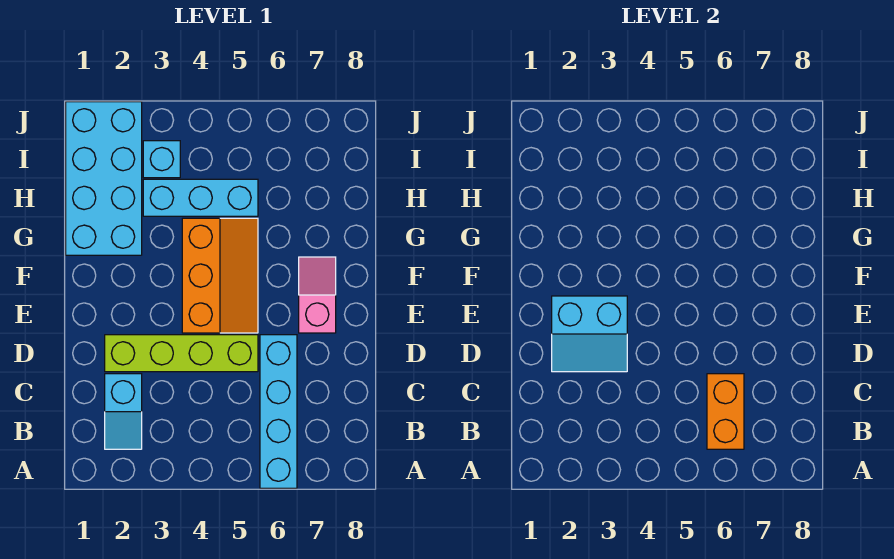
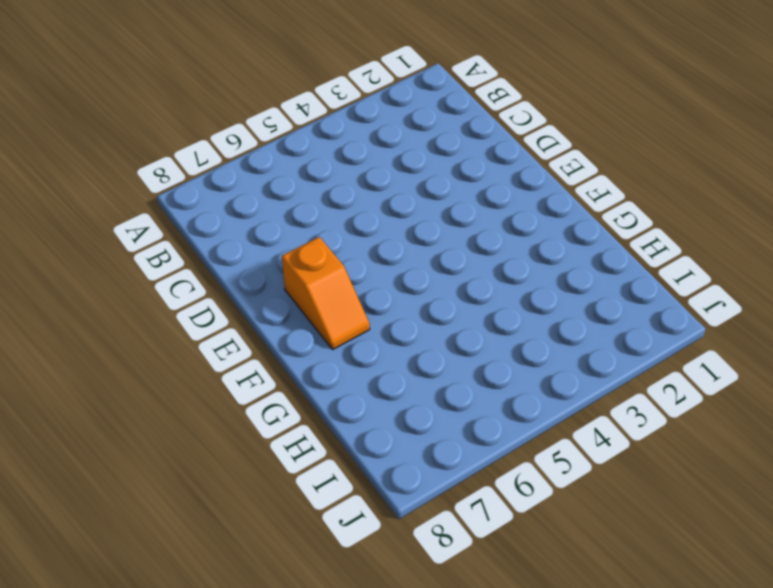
orange slope E7:F7 level 1 top E -> pink slope E7:F7 level 1 top E
none -> cyan brick A6:D6 level 1
none -> cyan slope B2:C2 level 1 top C

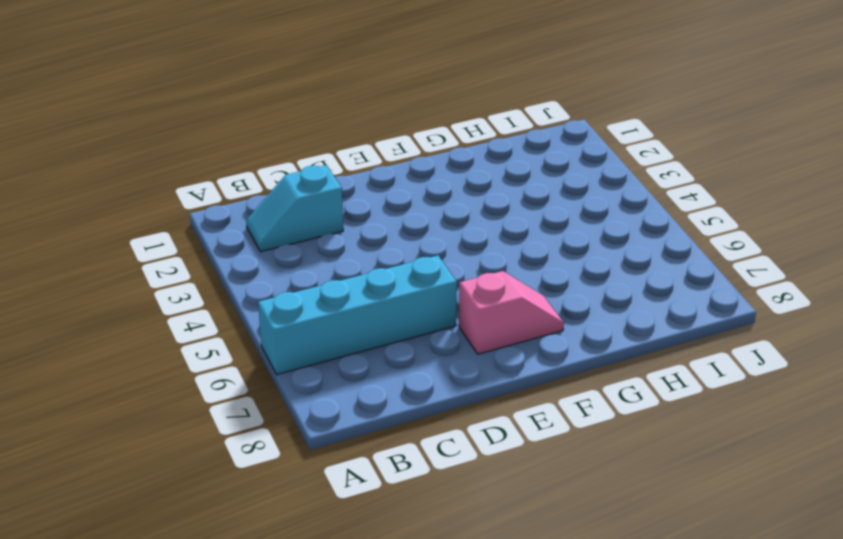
none -> lime brick D2:D5 level 1
none -> orange slope E4:G5 level 1 top 4

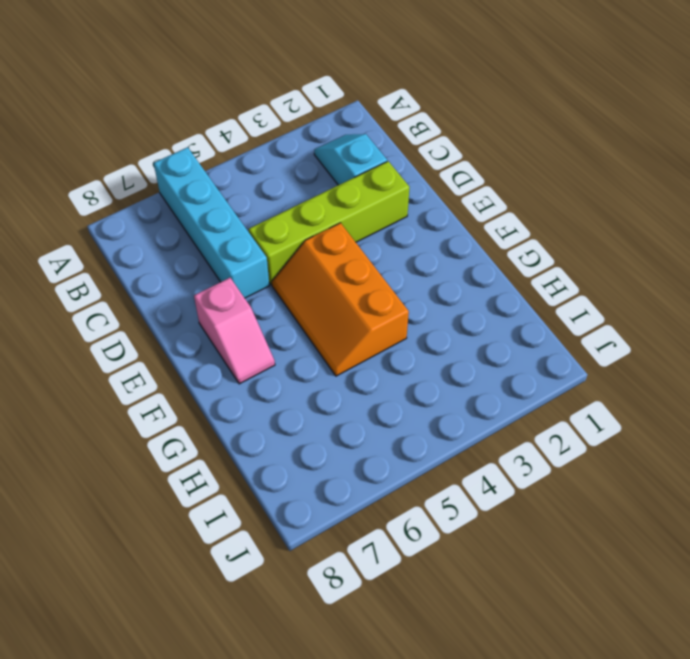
none -> cyan brick G1:J2 level 1
none -> cyan brick H3:H5 level 1

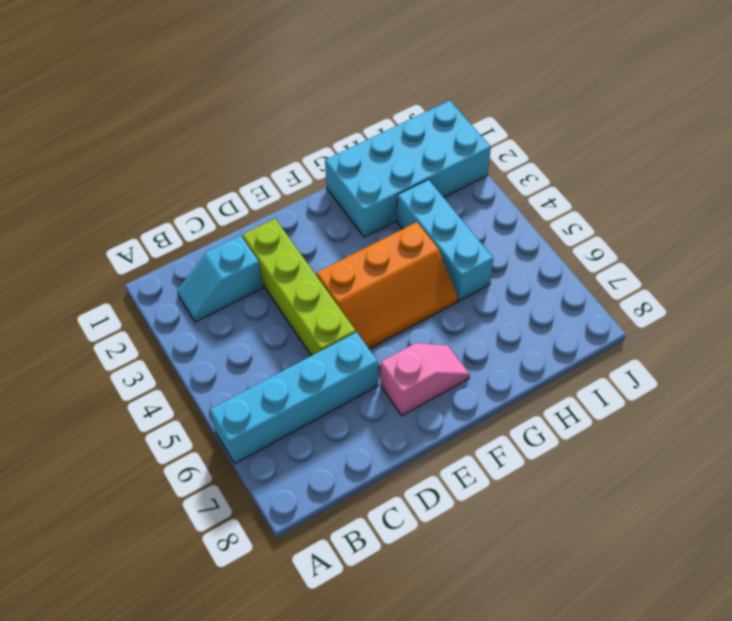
none -> cyan brick I3 level 1
none -> orange brick B6:C6 level 2

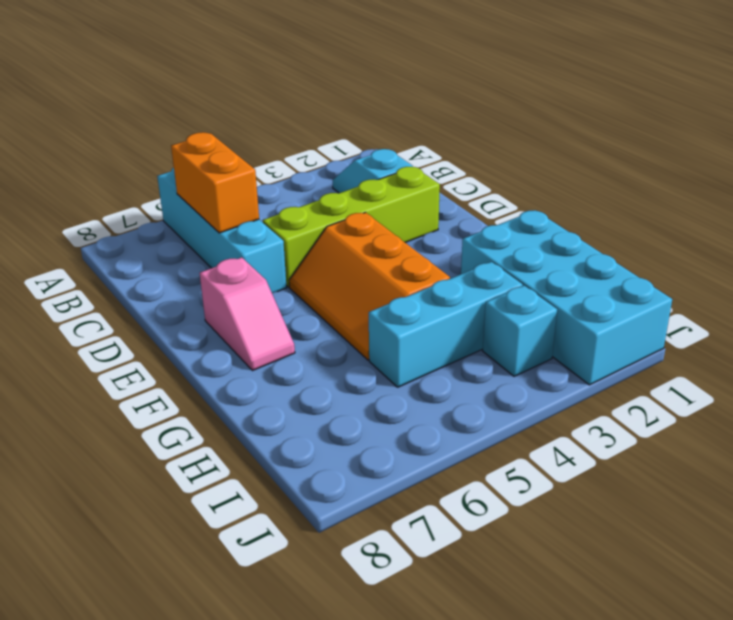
none -> cyan slope D2:E3 level 2 top E

